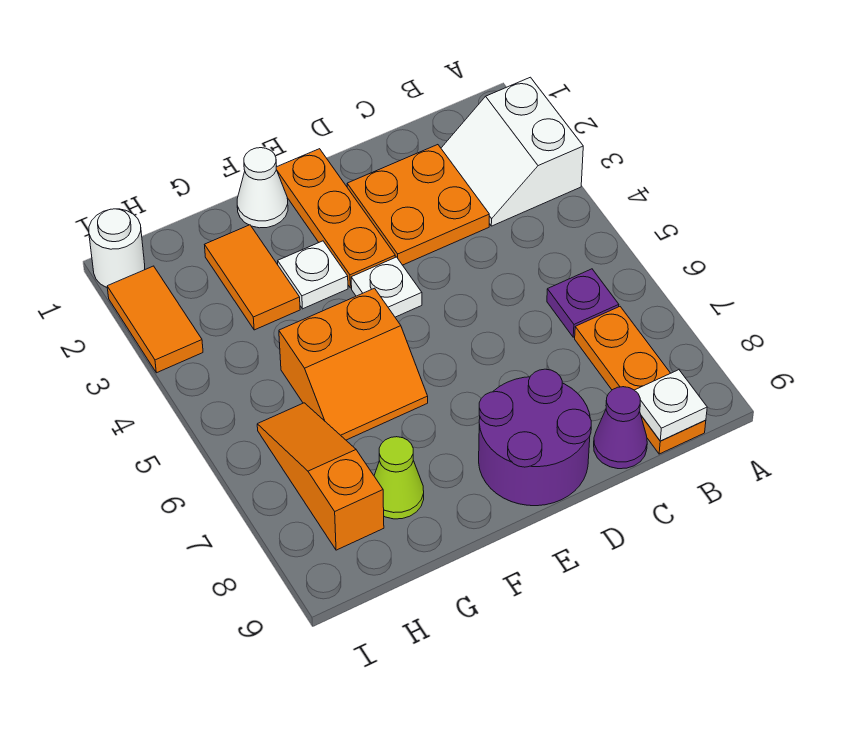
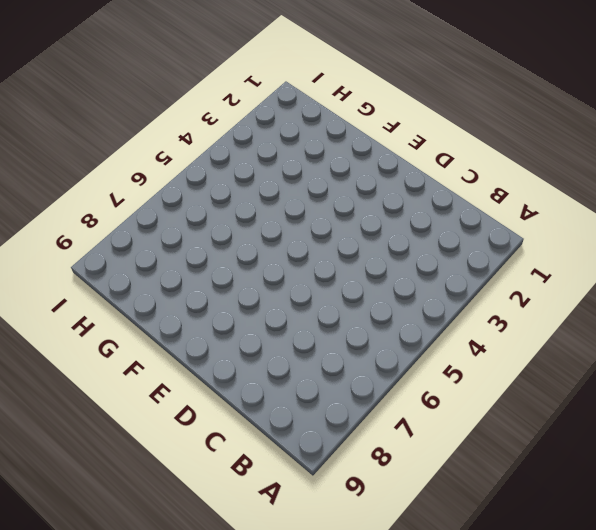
none -> white slope A2:B3 level 1 top A
none -> purple plate B6 level 1
none -> orange plate B7:B9 level 1

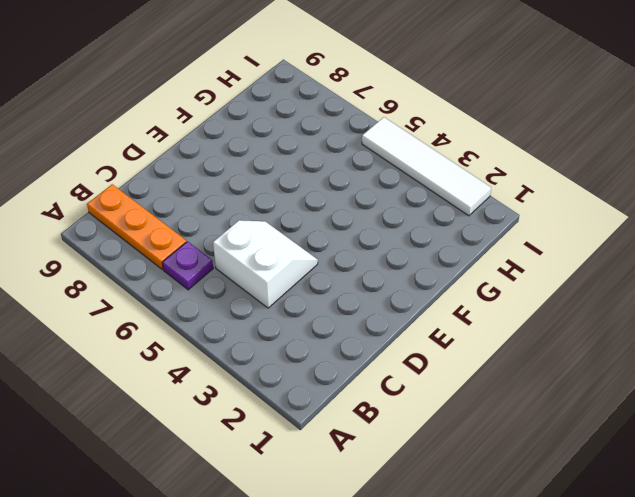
white slope C4:D5 level 1 top C -> white slope A2:B3 level 1 top A
white tile I2:I5 level 1 -> orange tile I2:I3 level 1
none -> orange plate C2:D3 level 1
none -> purple cone C9 level 1
none -> purple round brick D8:E9 level 1

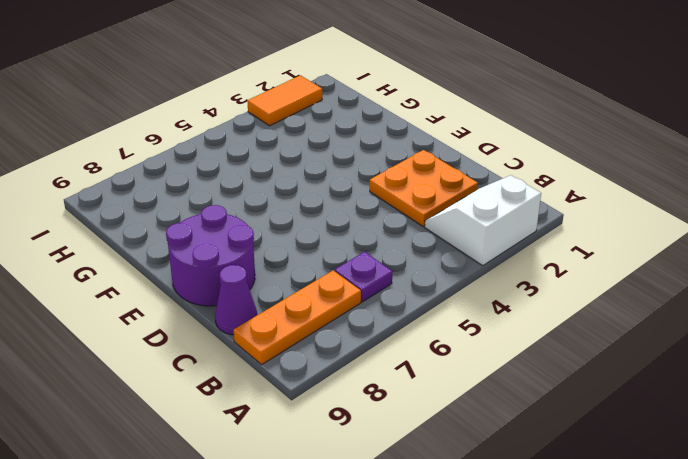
none -> orange plate E1:E3 level 1
none -> white plate E4 level 1
none -> white cone F1 level 1

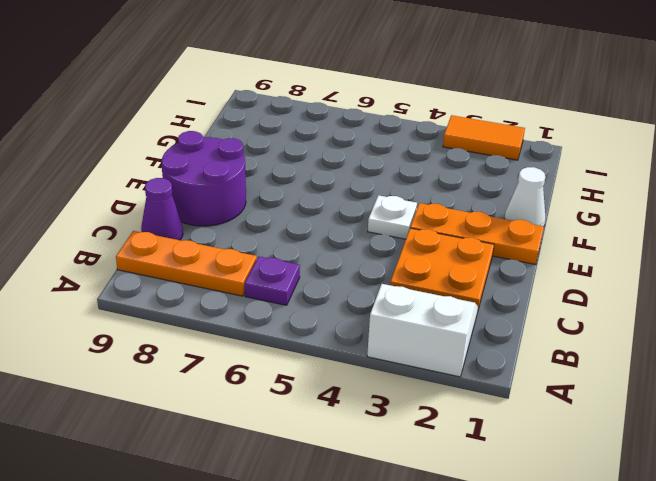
none -> white plate F3 level 1
none -> orange slope F5:G6 level 1 top 5
none -> orange tile G2:G3 level 1

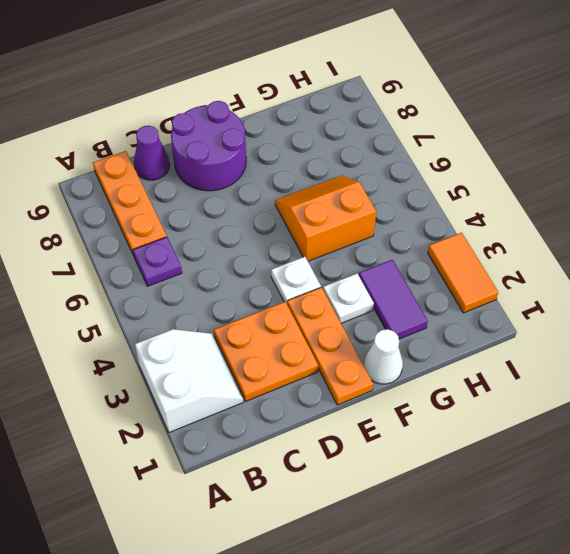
purple tile G2:G3 level 1 -> orange tile G2:G3 level 1
none -> lime cone G8 level 1
none -> orange slope H6:H8 level 1 top 8
none -> white round brick I1 level 1

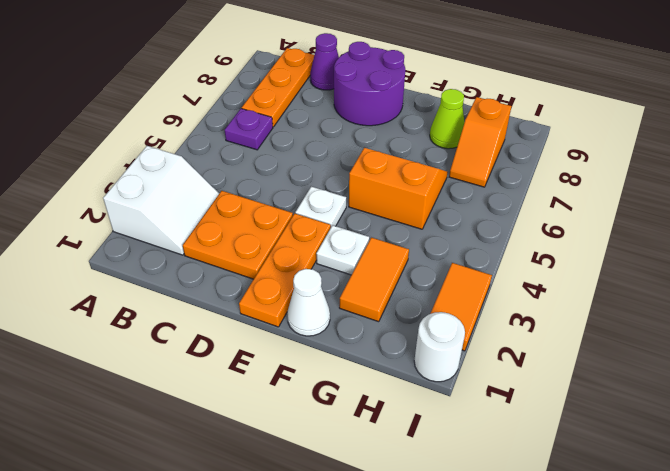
orange slope H7:H8 level 1 top 8 -> orange slope H6:H8 level 1 top 8
none -> white plate B9 level 2

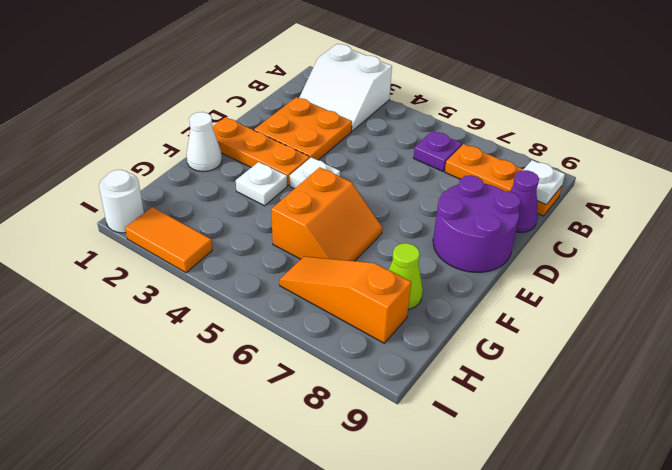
none -> orange tile G2:G3 level 1

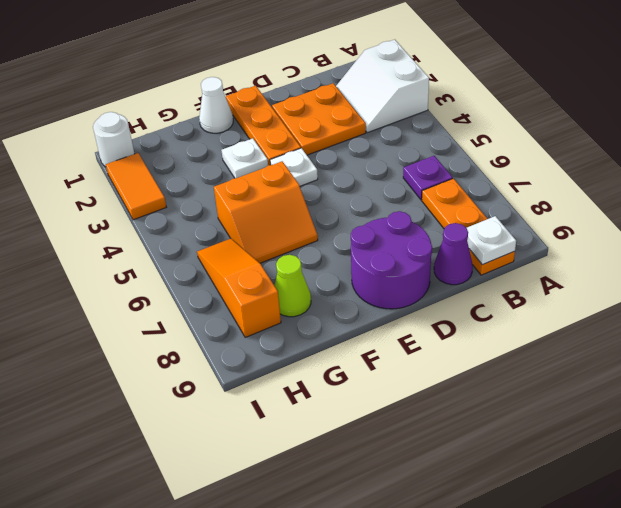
none -> orange tile G2:G3 level 1

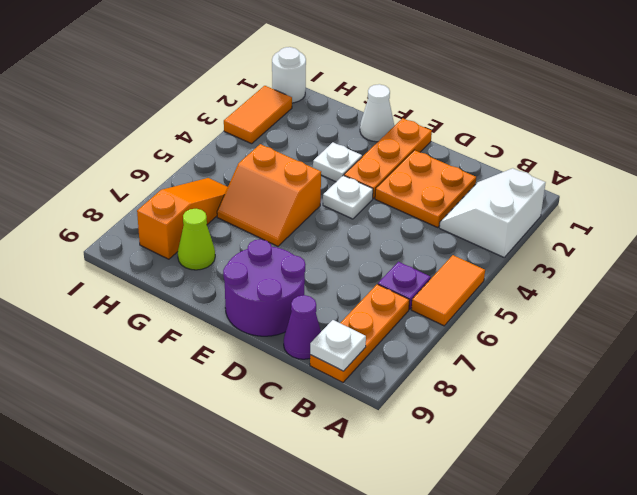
orange tile A5:A6 level 1 -> orange tile G2:G3 level 1

